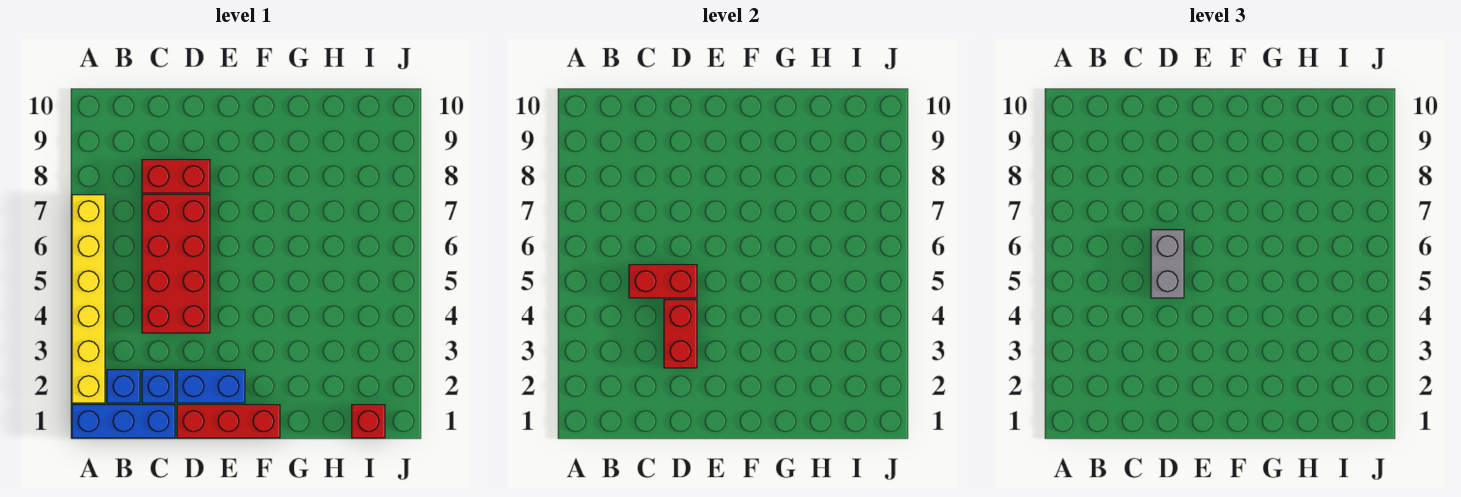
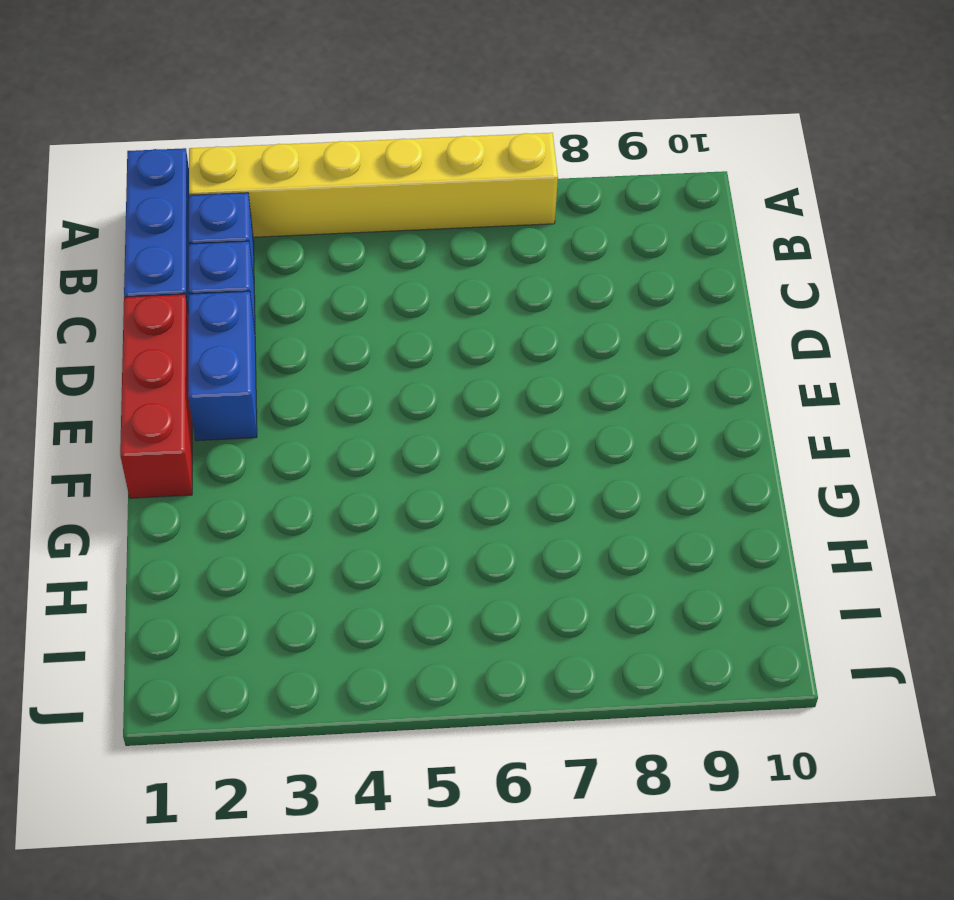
none -> red brick C4:D7 level 1
none -> red brick C8:D8 level 1
none -> red brick I1 level 1

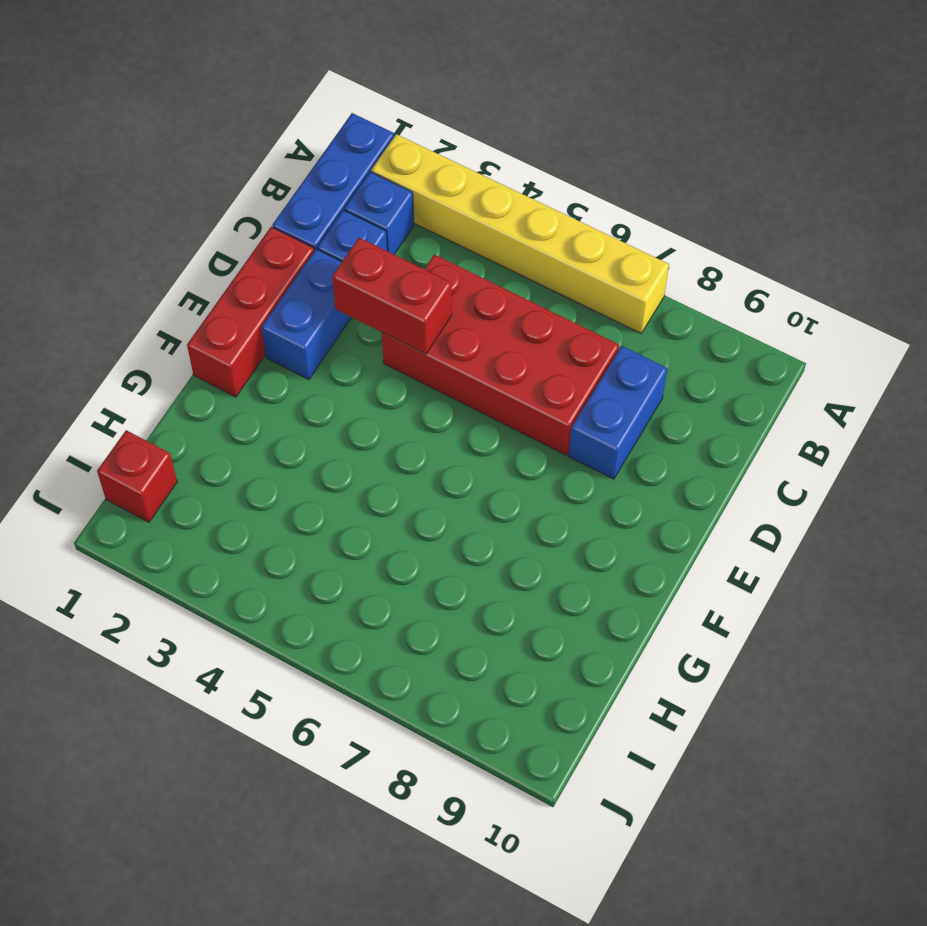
blue brick C8:D8 level 1 -> red brick C8:D8 level 1
none -> red brick C5:D5 level 2
none -> grey brick D5:D6 level 3

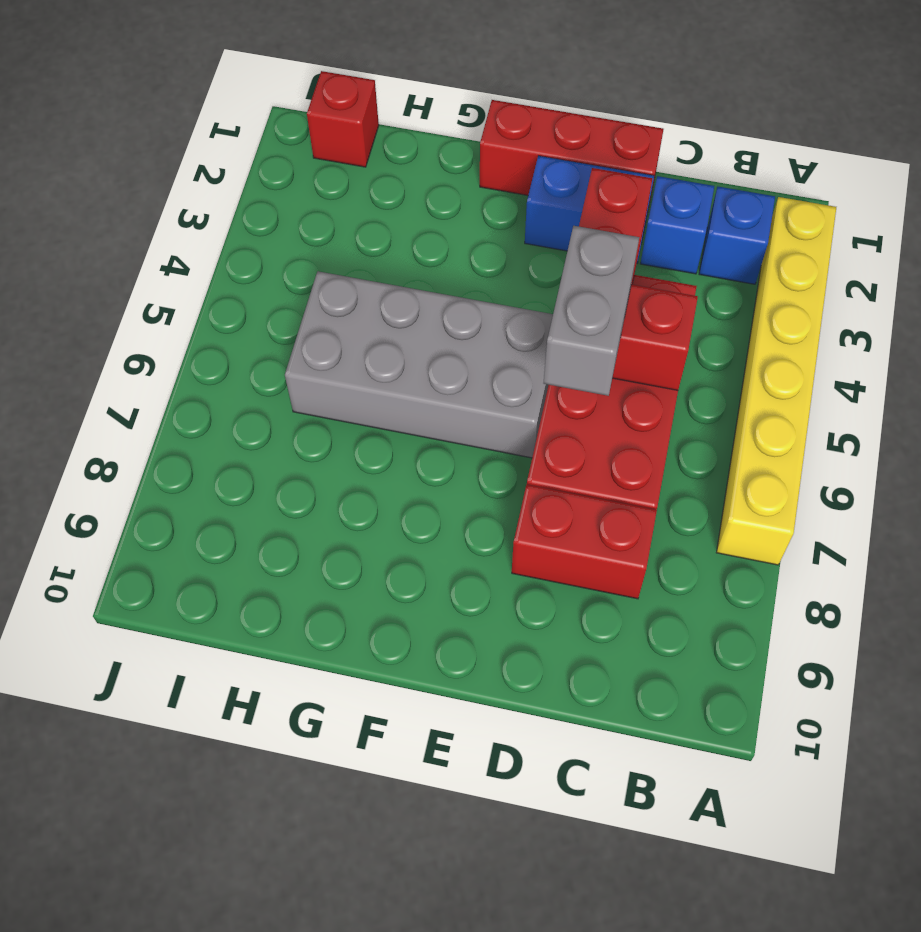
grey brick E5:H6 level 1 -> none
none -> blue brick A1:C1 level 1

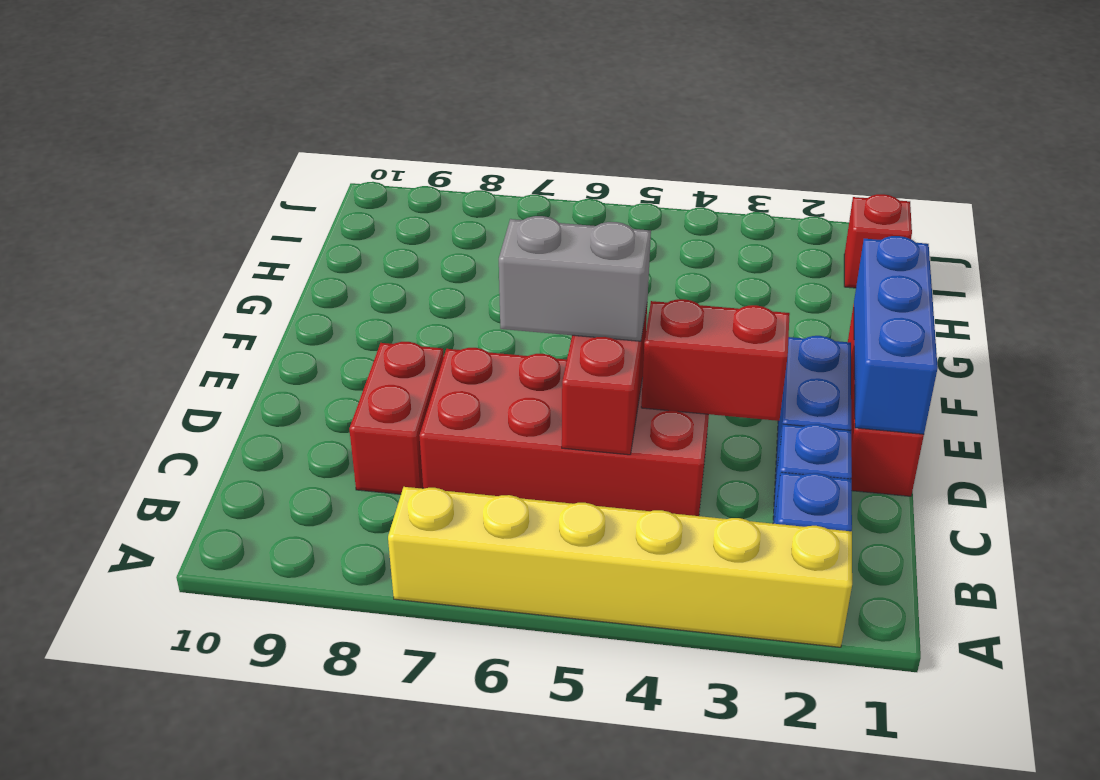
blue brick D1:F1 level 2 -> blue brick A1:C1 level 1

